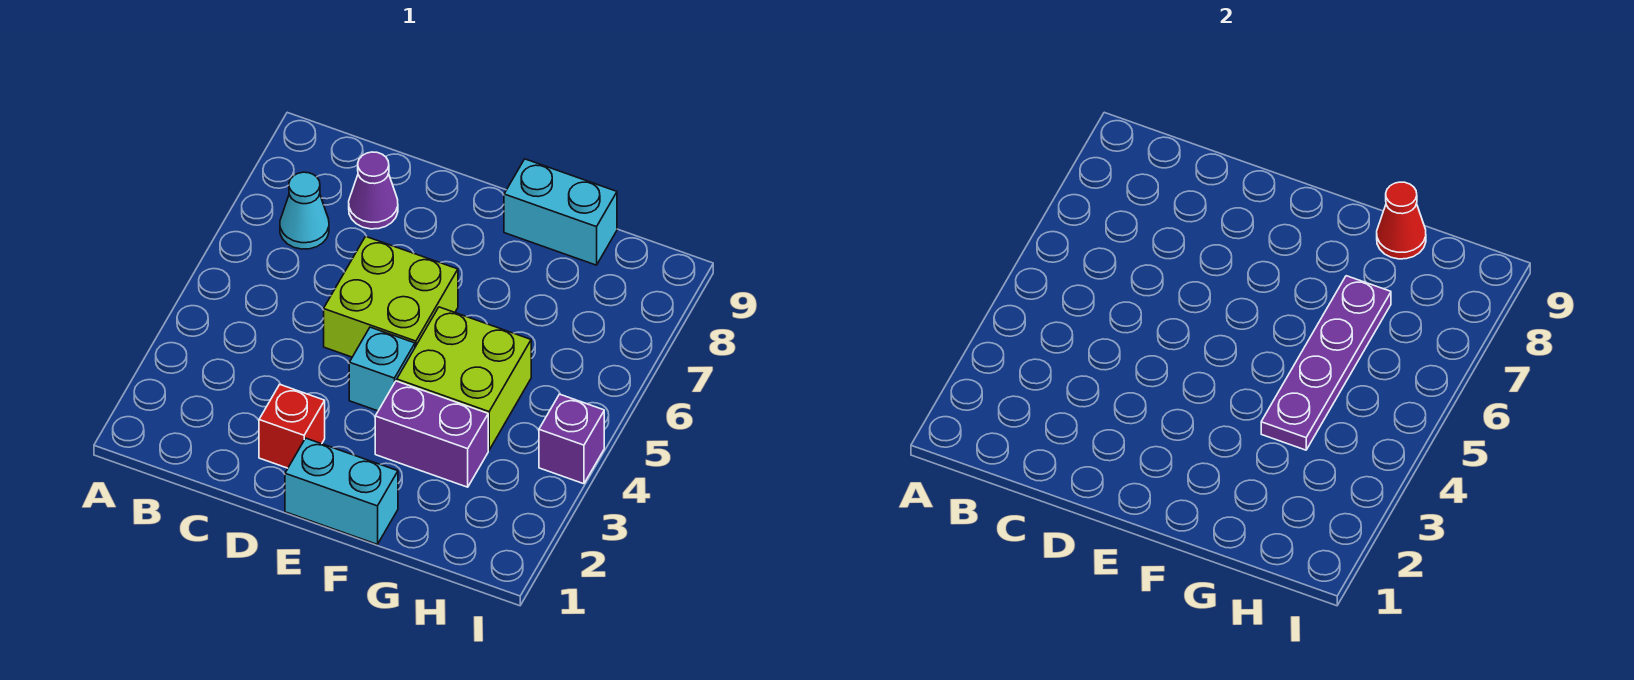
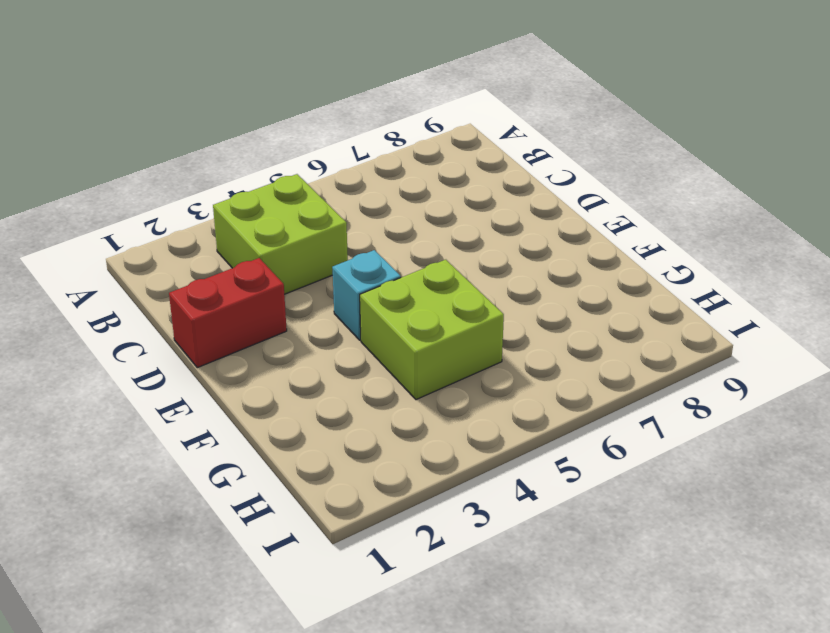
lime brick B3:C4 level 1 -> lime brick D5:E6 level 1
red brick D1:D2 level 1 -> red brick D2 level 1
none -> cyan cone B7 level 1
none -> purple cone C8 level 1
none -> cyan brick E1:F1 level 1

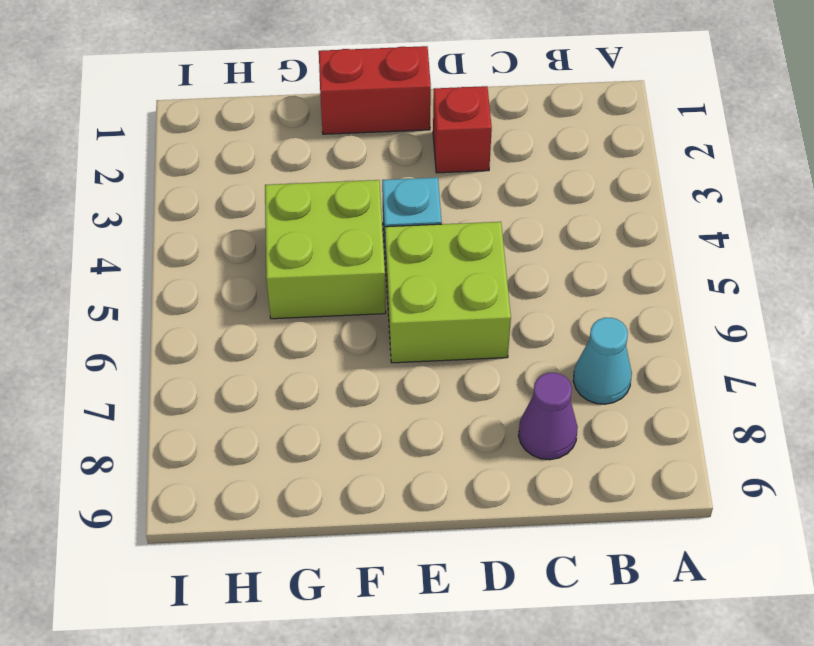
red brick E1:F1 level 1 -> cyan brick E1:F1 level 1
none -> purple brick F3:G3 level 1
none -> cyan brick F9:G9 level 1
none -> purple brick I4 level 1

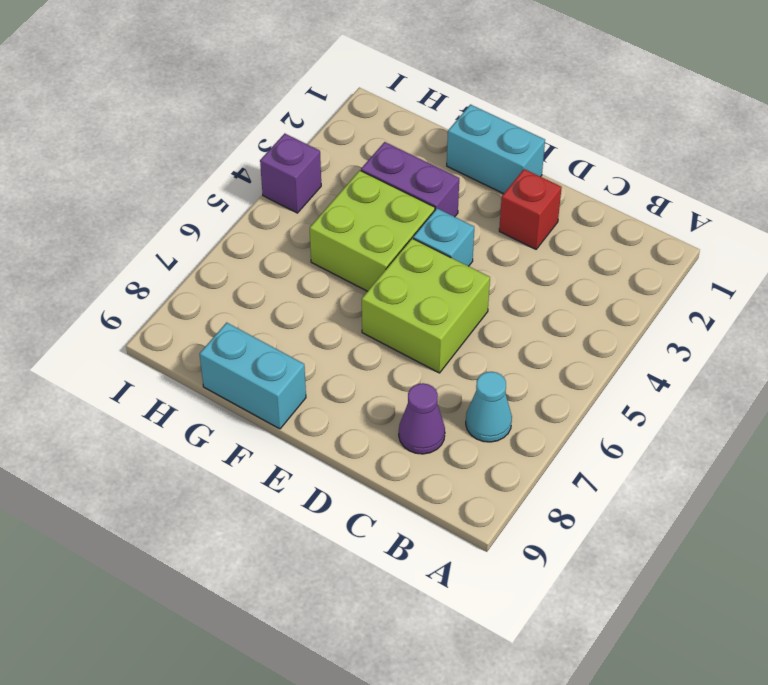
none -> purple plate G4:G7 level 2
none -> red cone G9 level 2

